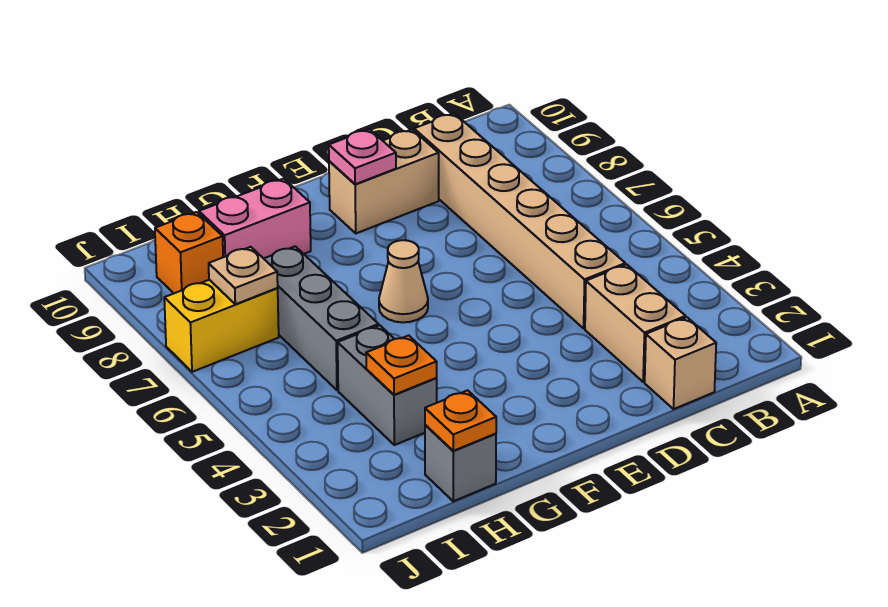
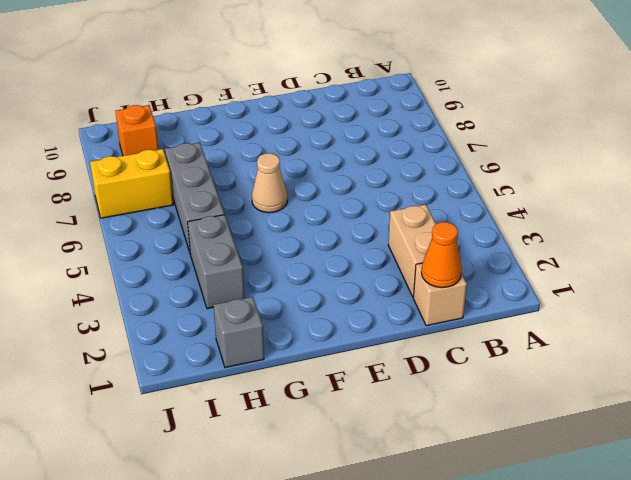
orange cone C1 level 2 -> none
none -> tan brick C4:C9 level 1
none -> tan brick D9:E9 level 1
none -> pink brick G9:H9 level 1

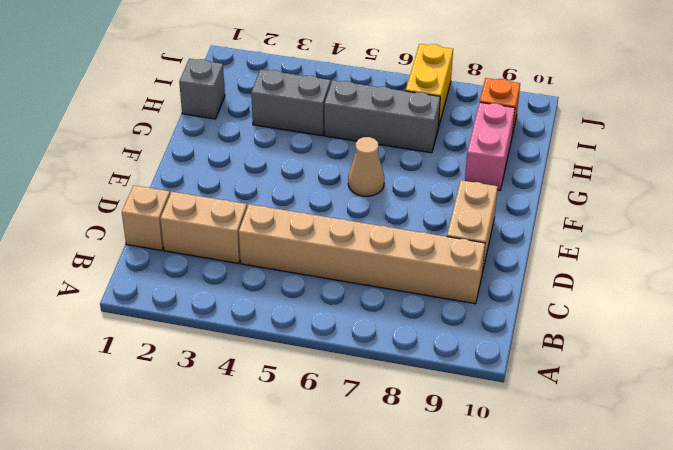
none -> pink plate E9 level 2
none -> orange plate H1 level 2
none -> orange plate H3 level 2

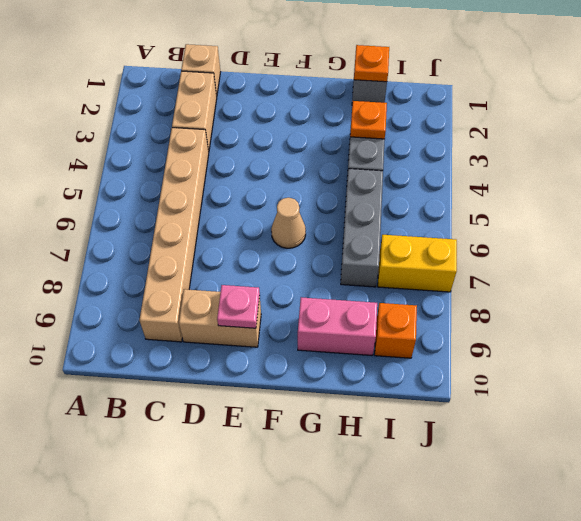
none -> tan plate I7 level 2

